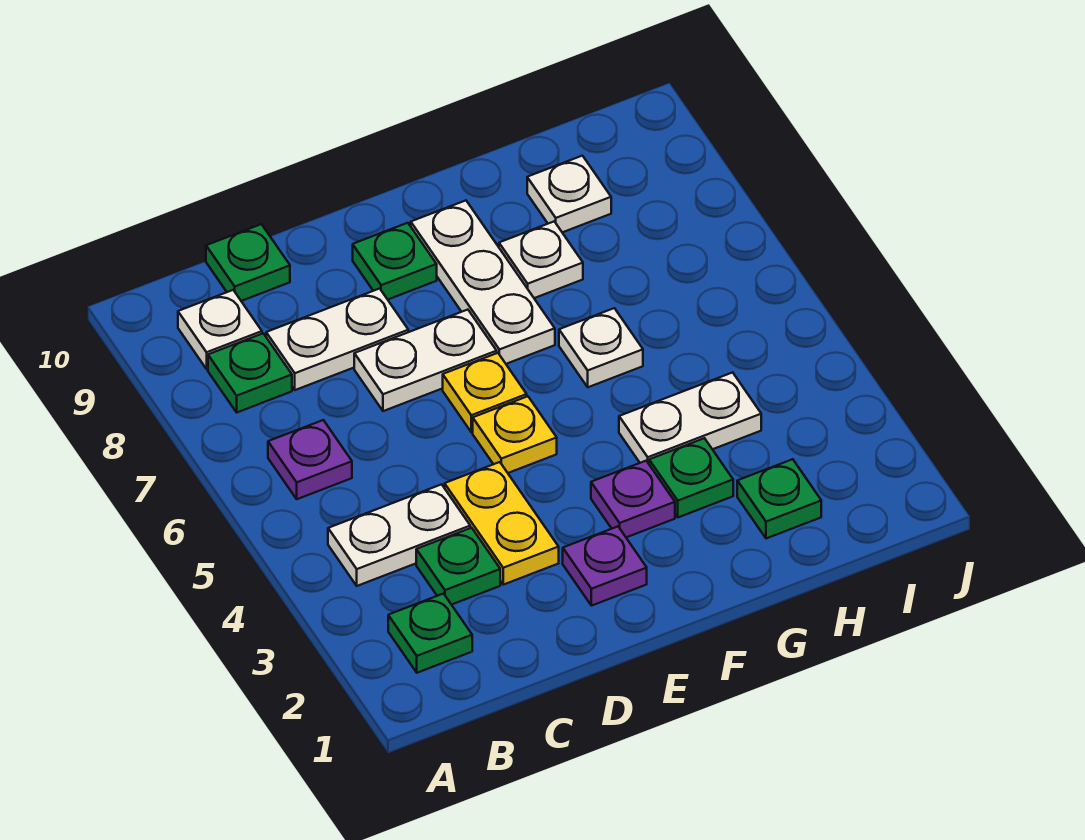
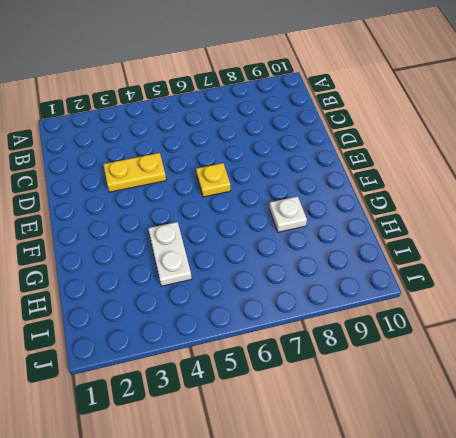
none -> green plate B2 level 1
none -> white plate B4:C4 level 1
none -> purple plate B6 level 1

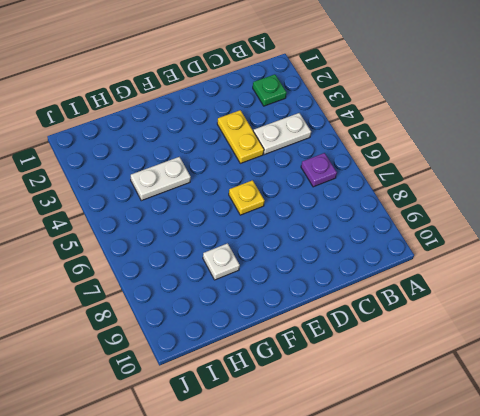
none -> green plate B8 level 1
none -> white plate B9 level 1
none -> green plate C3 level 1

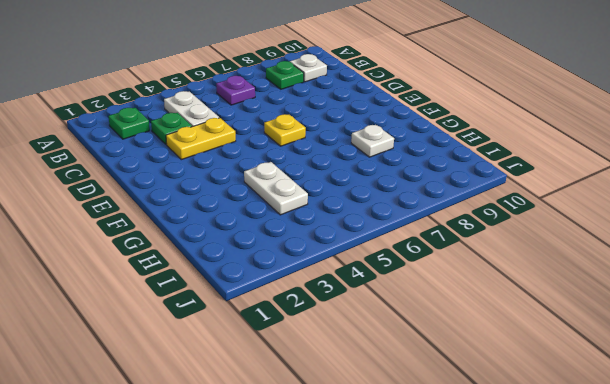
none -> white plate C8:D8 level 1
none -> green plate C10 level 1
none -> white plate D7:E7 level 1

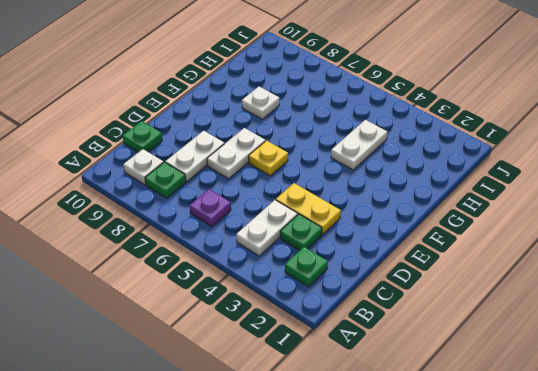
none -> purple plate E2 level 1
none -> yellow plate E5 level 1
none -> green plate E9 level 1

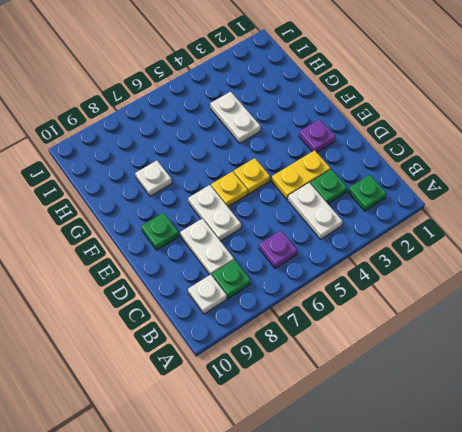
none -> green plate C10 level 1
none -> purple plate F3 level 1
none -> white plate F7:F9 level 1

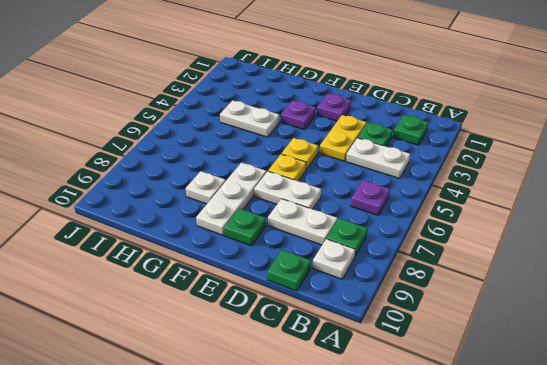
none -> green plate G3 level 1
none -> white plate G6 level 1
none -> green plate H2 level 1

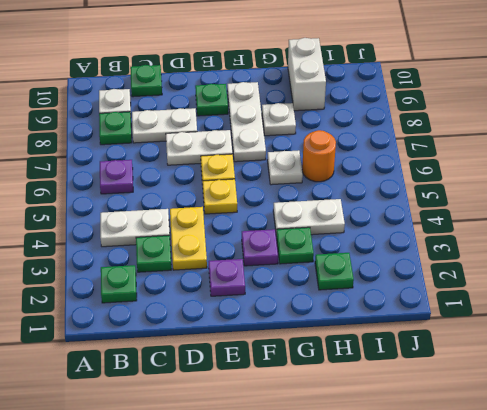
orange round brick H6 level 1 -> none
white brick H9:H10 level 1 -> white plate H9 level 1

